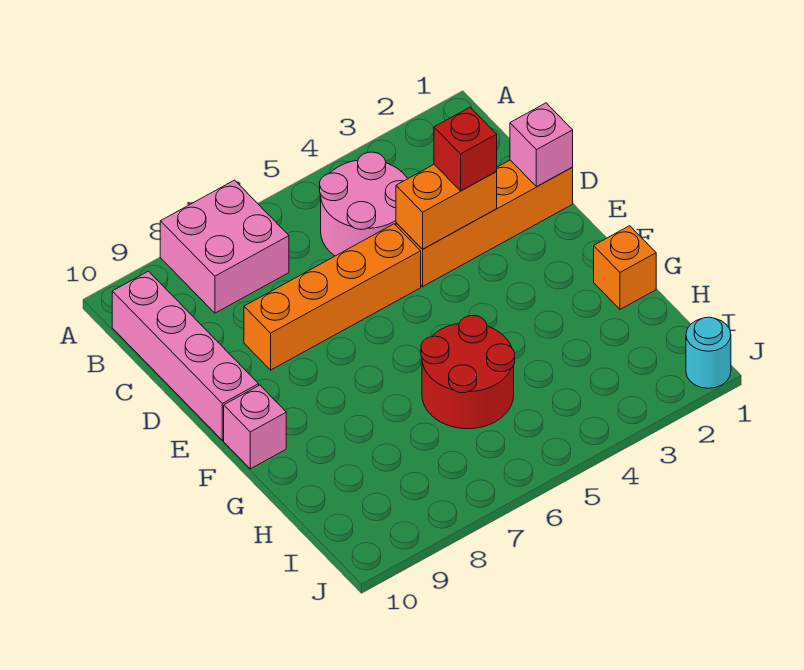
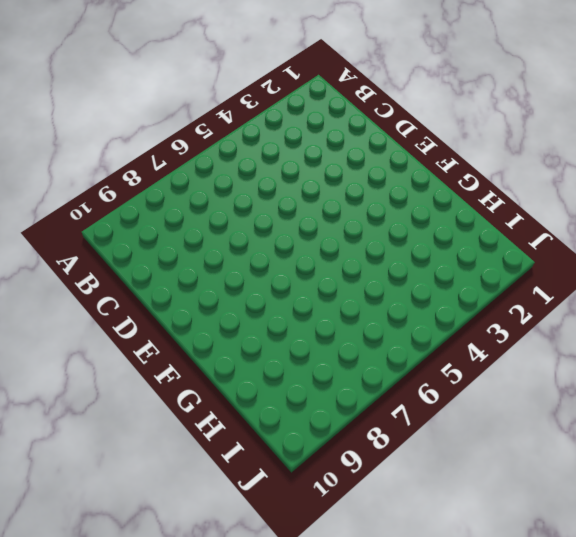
none -> pink brick A7:B8 level 1
none -> pink round brick B4:C5 level 1
none -> pink brick B10:E10 level 1

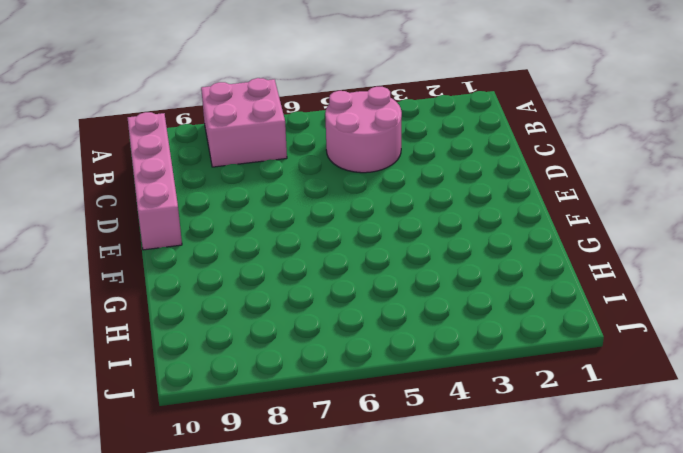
none -> orange brick D1:D4 level 1
none -> orange brick D5:D8 level 1
none -> pink brick F10 level 1

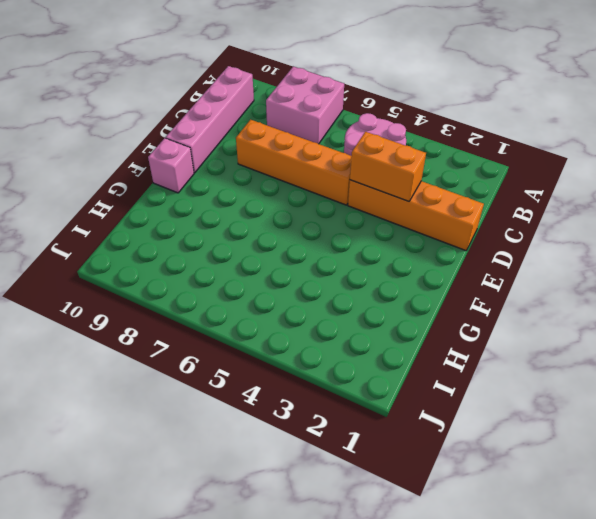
none -> orange brick G1 level 1
none -> red round brick G5:H6 level 1
none -> cyan round brick J1 level 1

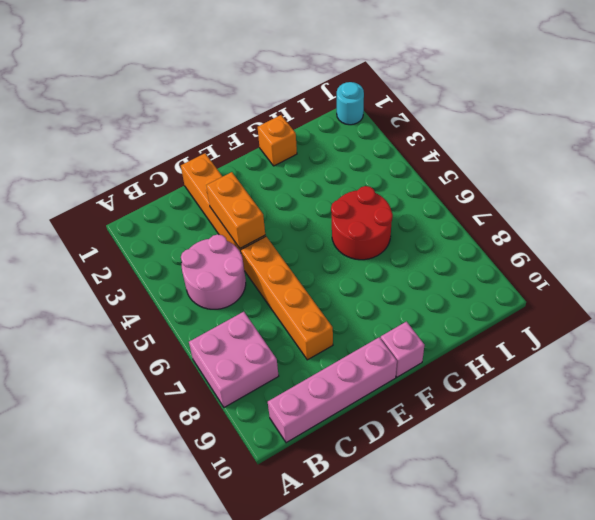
none -> pink brick D1 level 2
none -> red brick D3 level 3

